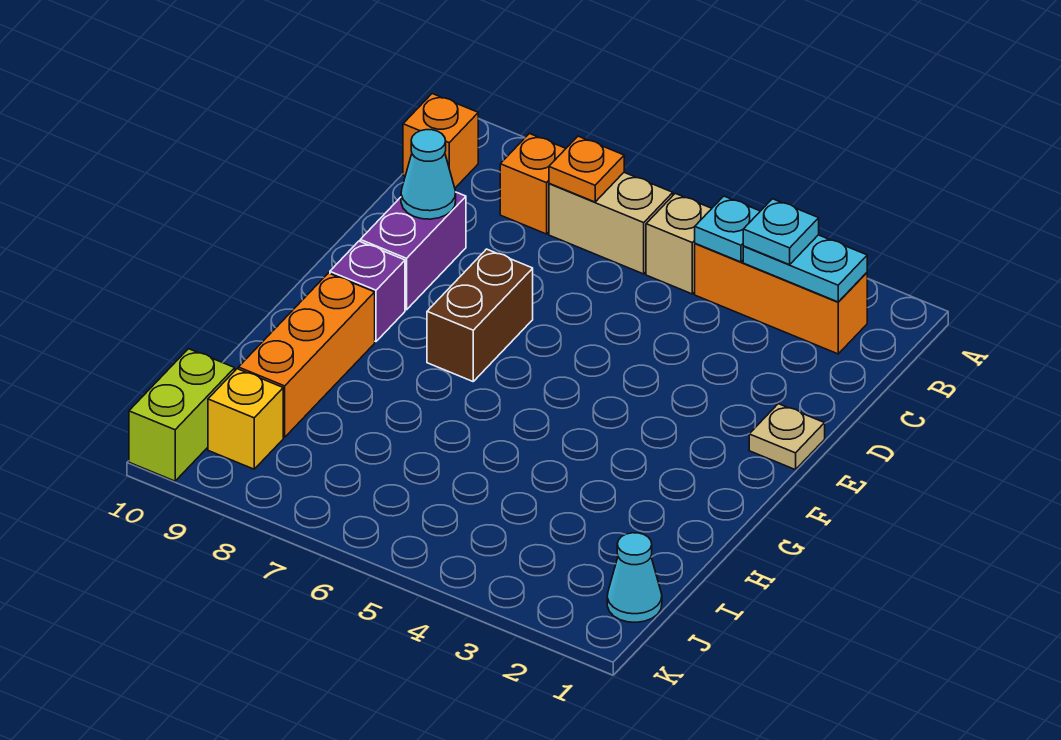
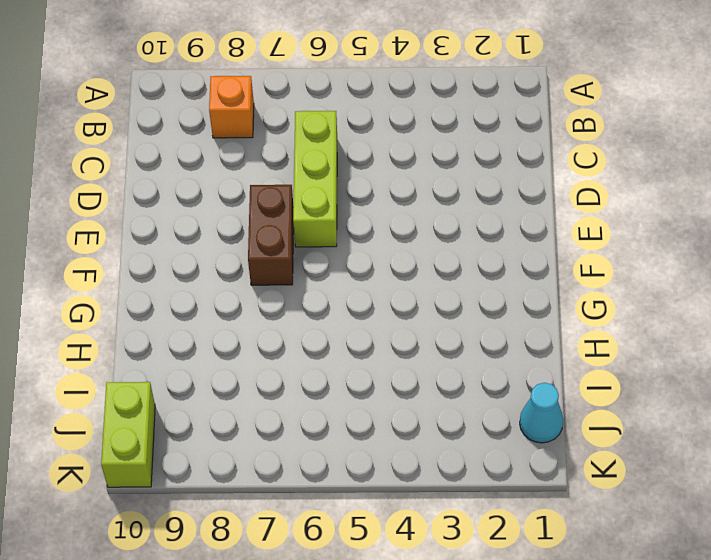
lime brick C6:E6 level 1 -> none
none -> orange brick B2:B4 level 1
none -> tan brick B5 level 1
none -> tan brick B6:B7 level 1

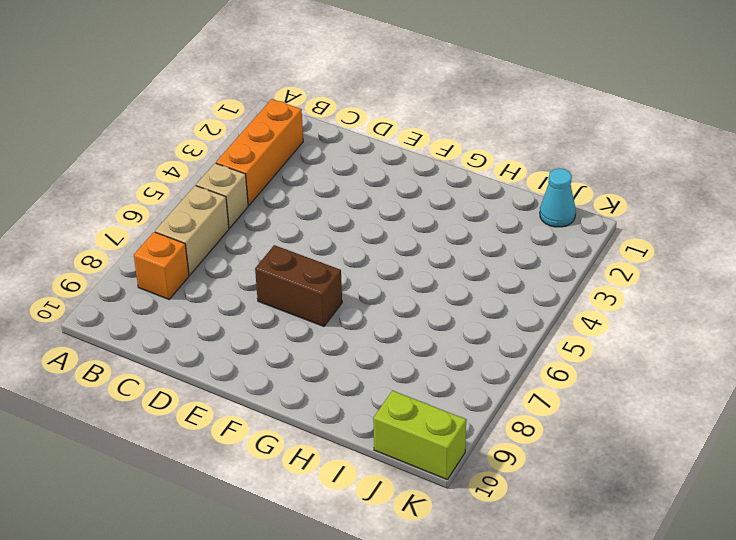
none -> orange brick B10 level 1
none -> purple brick D9:E9 level 1
none -> tan plate E1 level 1

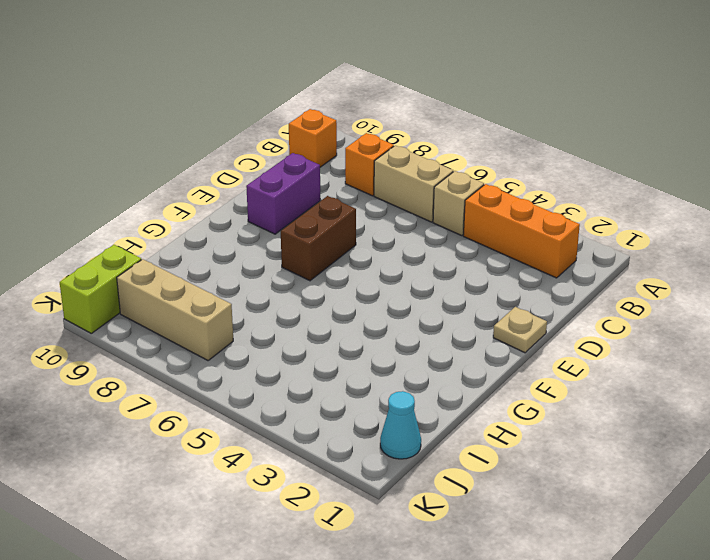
tan brick J7:J9 level 1 -> yellow brick J9 level 1
none -> purple brick F9 level 1
none -> orange brick G9:I9 level 1
none -> cyan plate B2:B3 level 2

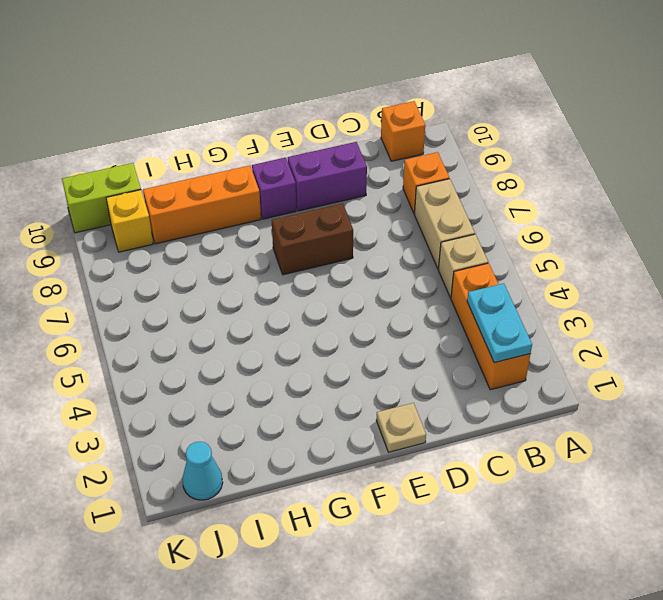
none -> cyan plate B4 level 2
none -> orange plate B7 level 2
none -> cyan cone D9 level 2

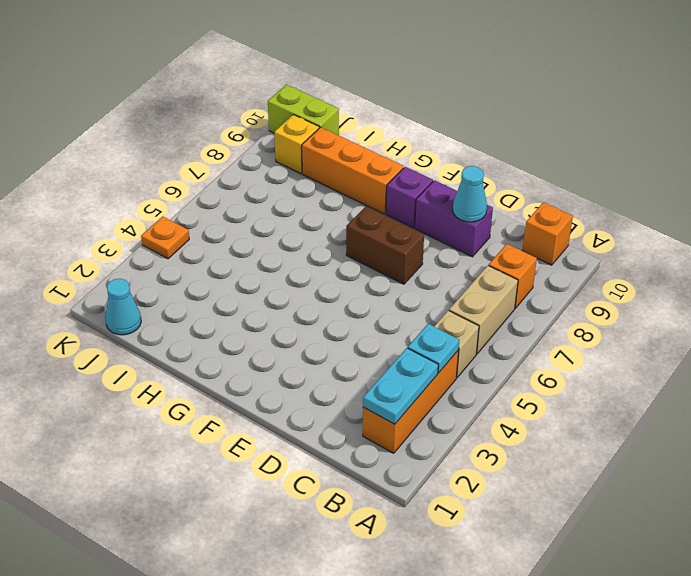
orange plate K4 level 1 -> orange plate B7 level 2
none -> tan plate E1 level 1
none -> cyan plate B3 level 3

